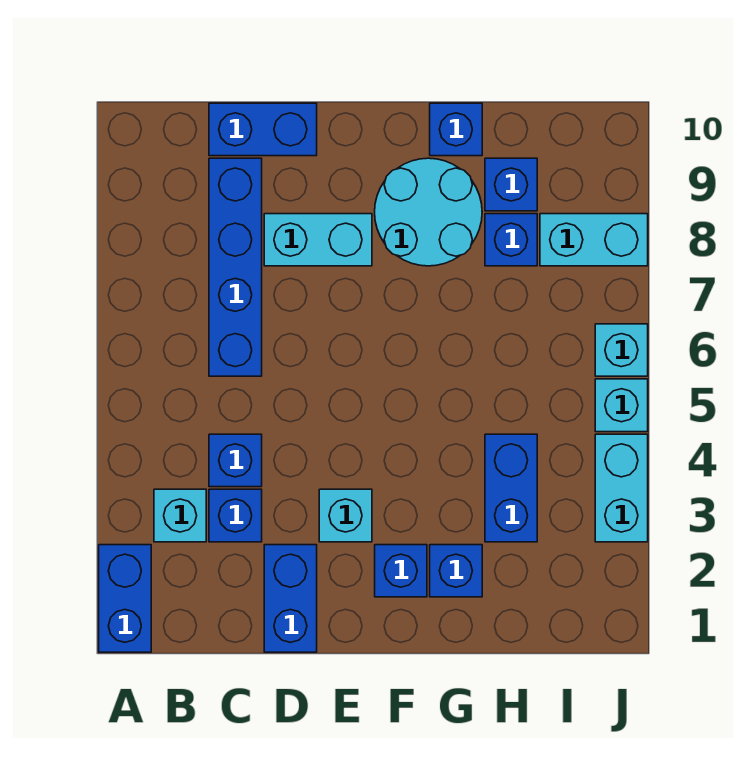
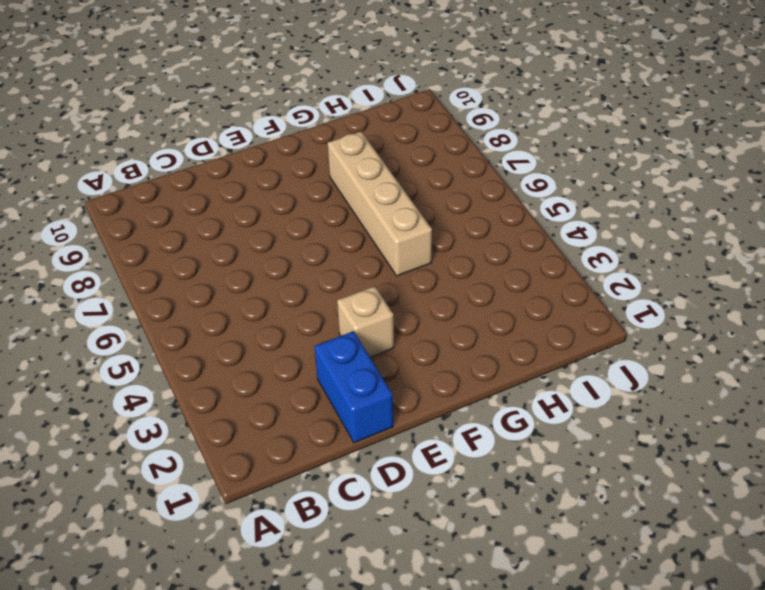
tan brick E3 level 1 -> cyan brick E3 level 1
tan brick G5:G8 level 1 -> cyan round brick F8:G9 level 1
none -> blue brick A1:A2 level 1
none -> cyan brick B3 level 1
none -> blue brick C3 level 1

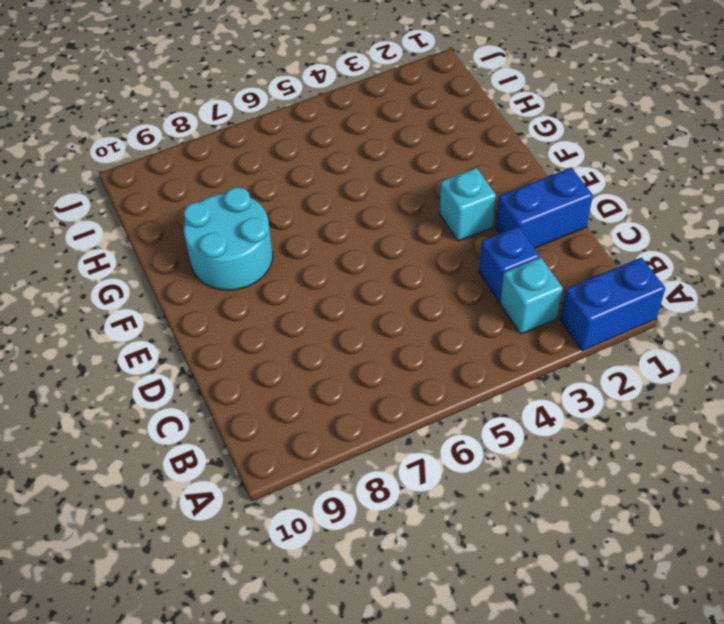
none -> blue brick C4 level 1
none -> blue brick C6:C9 level 1
none -> blue brick C10:D10 level 1

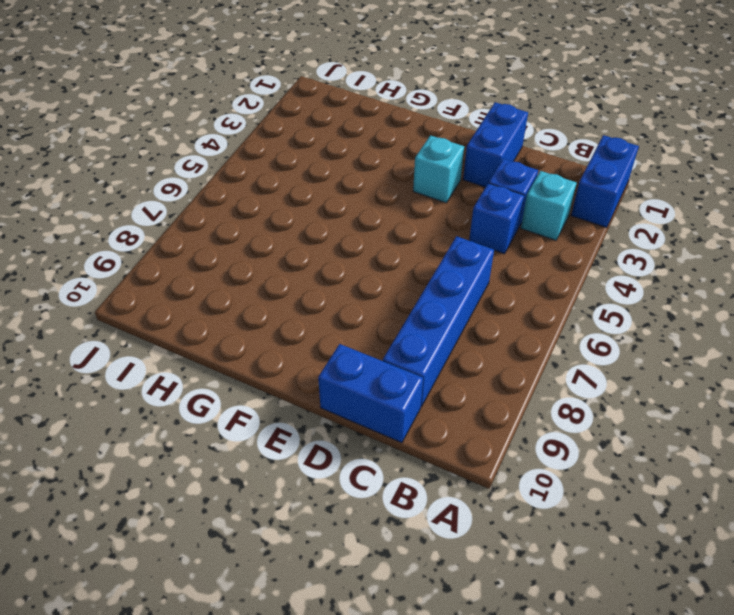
none -> cyan brick D8:E8 level 1
none -> blue brick F2 level 1
none -> cyan round brick F8:G9 level 1

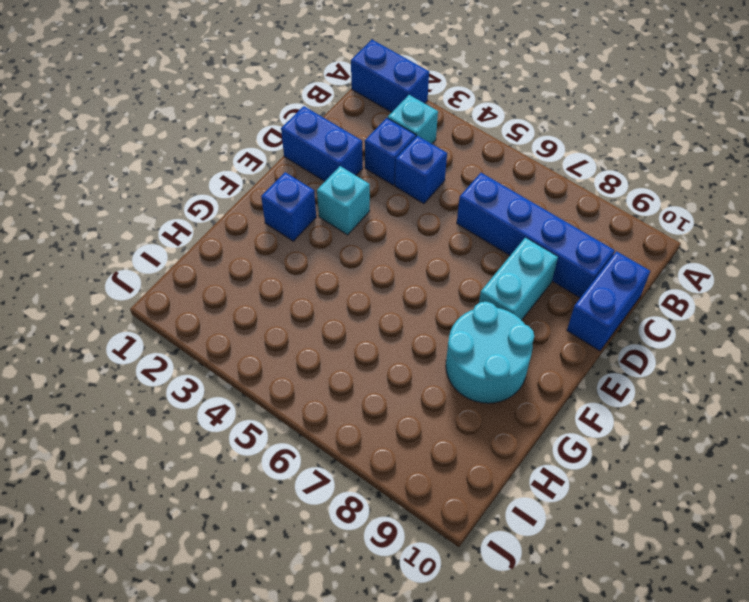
none -> blue brick G2 level 1
none -> blue brick G10 level 1
none -> blue brick H3:H4 level 1

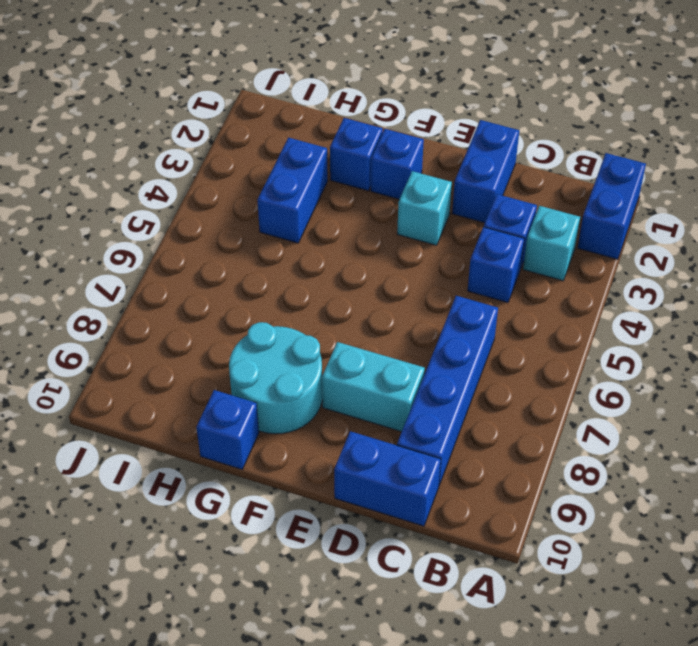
none -> blue brick H8 level 1
none -> blue brick H9 level 1
none -> cyan brick I8:J8 level 1

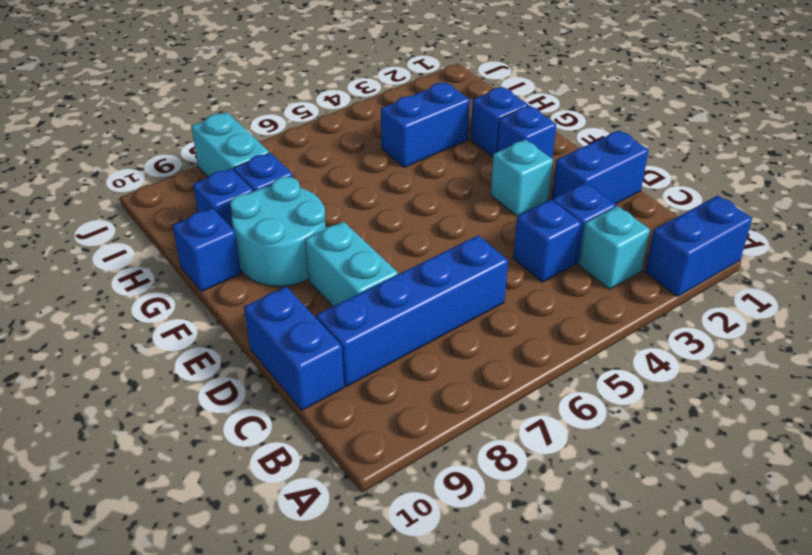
none -> cyan brick J3:J4 level 1
none -> cyan brick J5 level 1
none -> cyan brick J6 level 1

